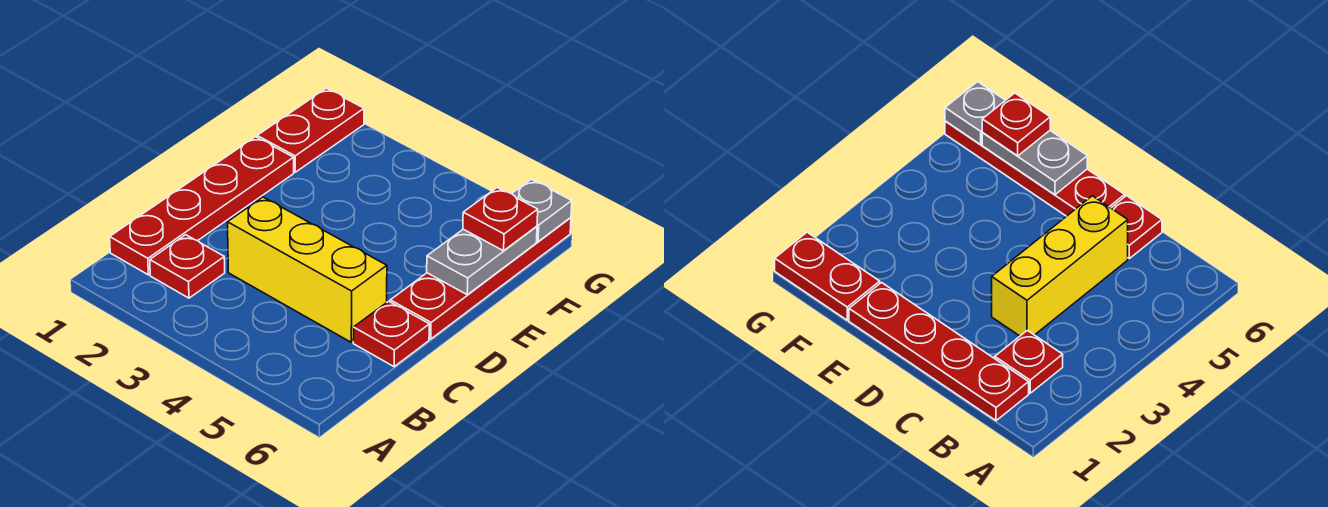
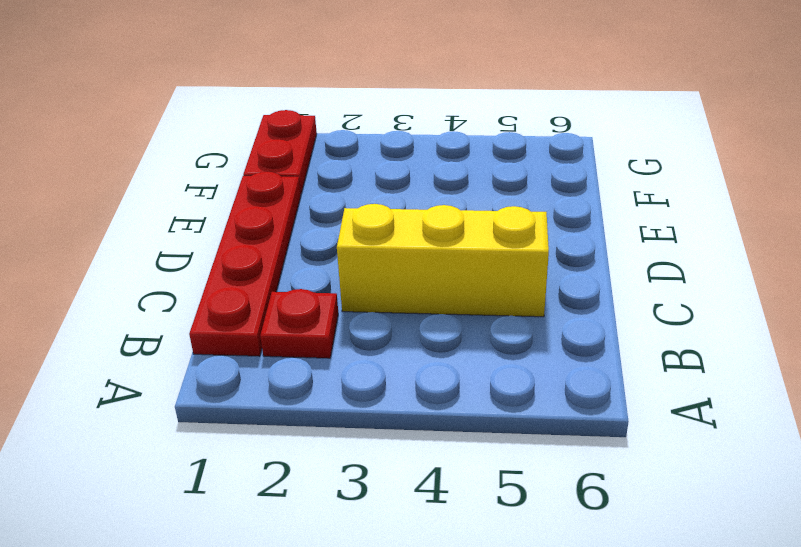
none -> red plate C6 level 1
none -> red plate D6:G6 level 1

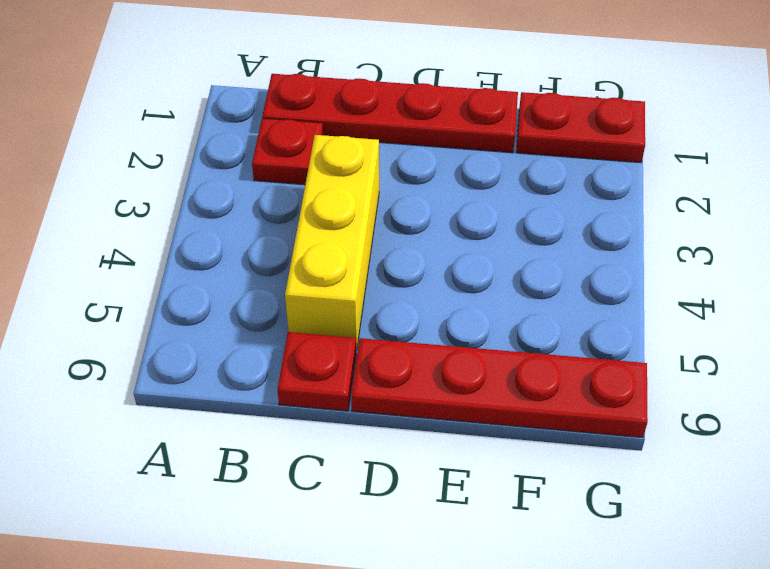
none -> grey plate E6:F6 level 2
none -> grey plate G6 level 2

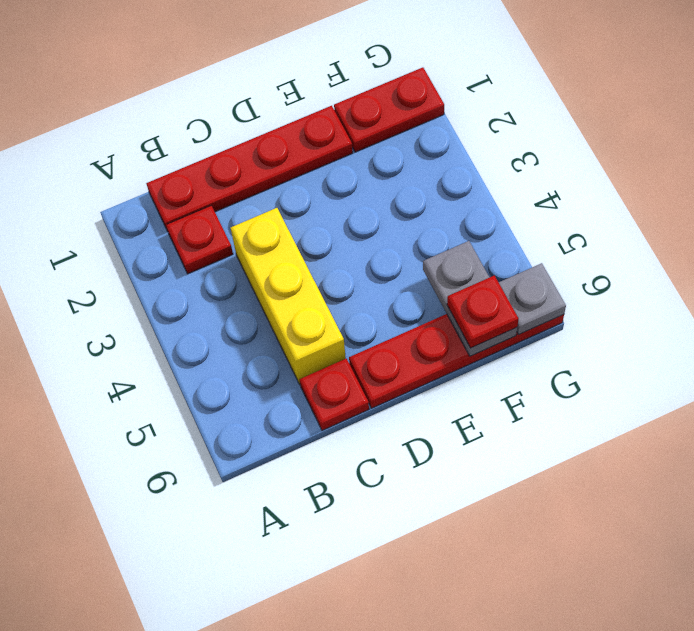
grey plate F5:F6 level 2 -> grey plate E6:F6 level 2

